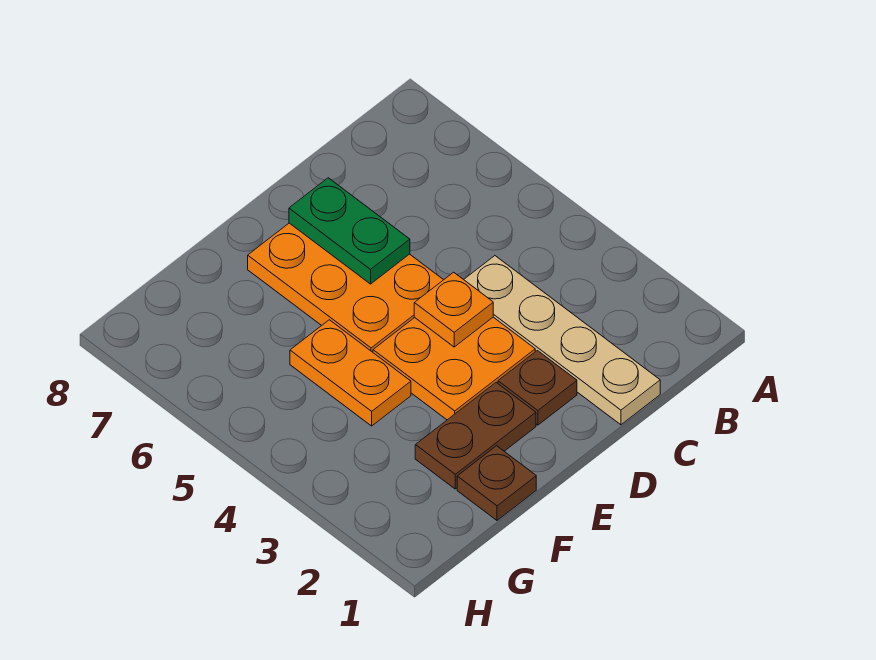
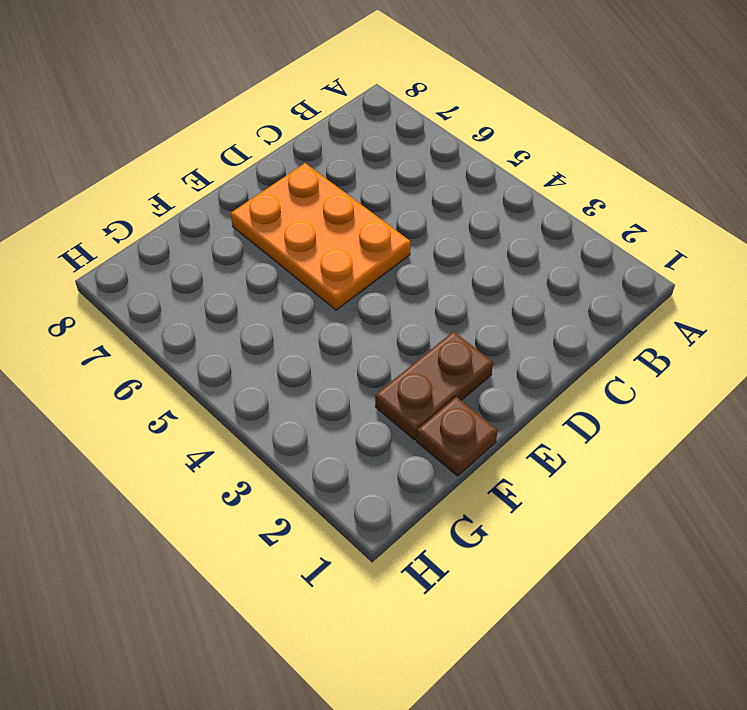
none -> tan plate C1:C4 level 1
none -> brown plate D2 level 1

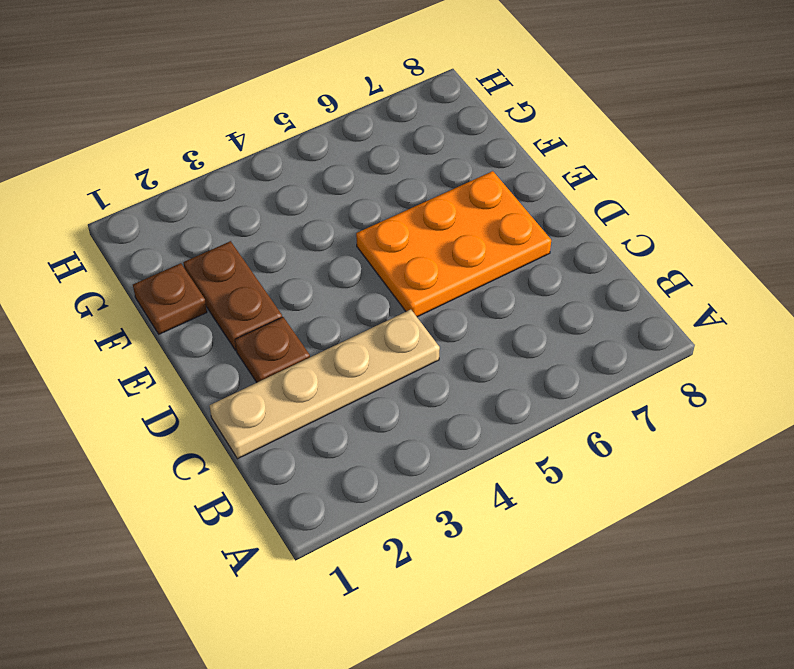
none -> orange plate D3:E4 level 1
none -> orange plate F4:F5 level 1

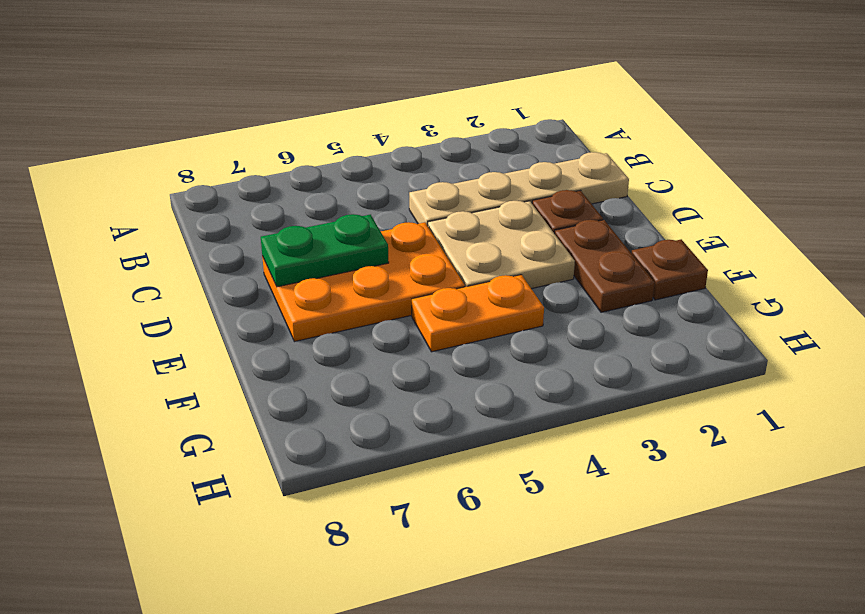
tan plate D3:E4 level 1 -> orange plate D3:E4 level 1
none -> orange plate D4 level 2

